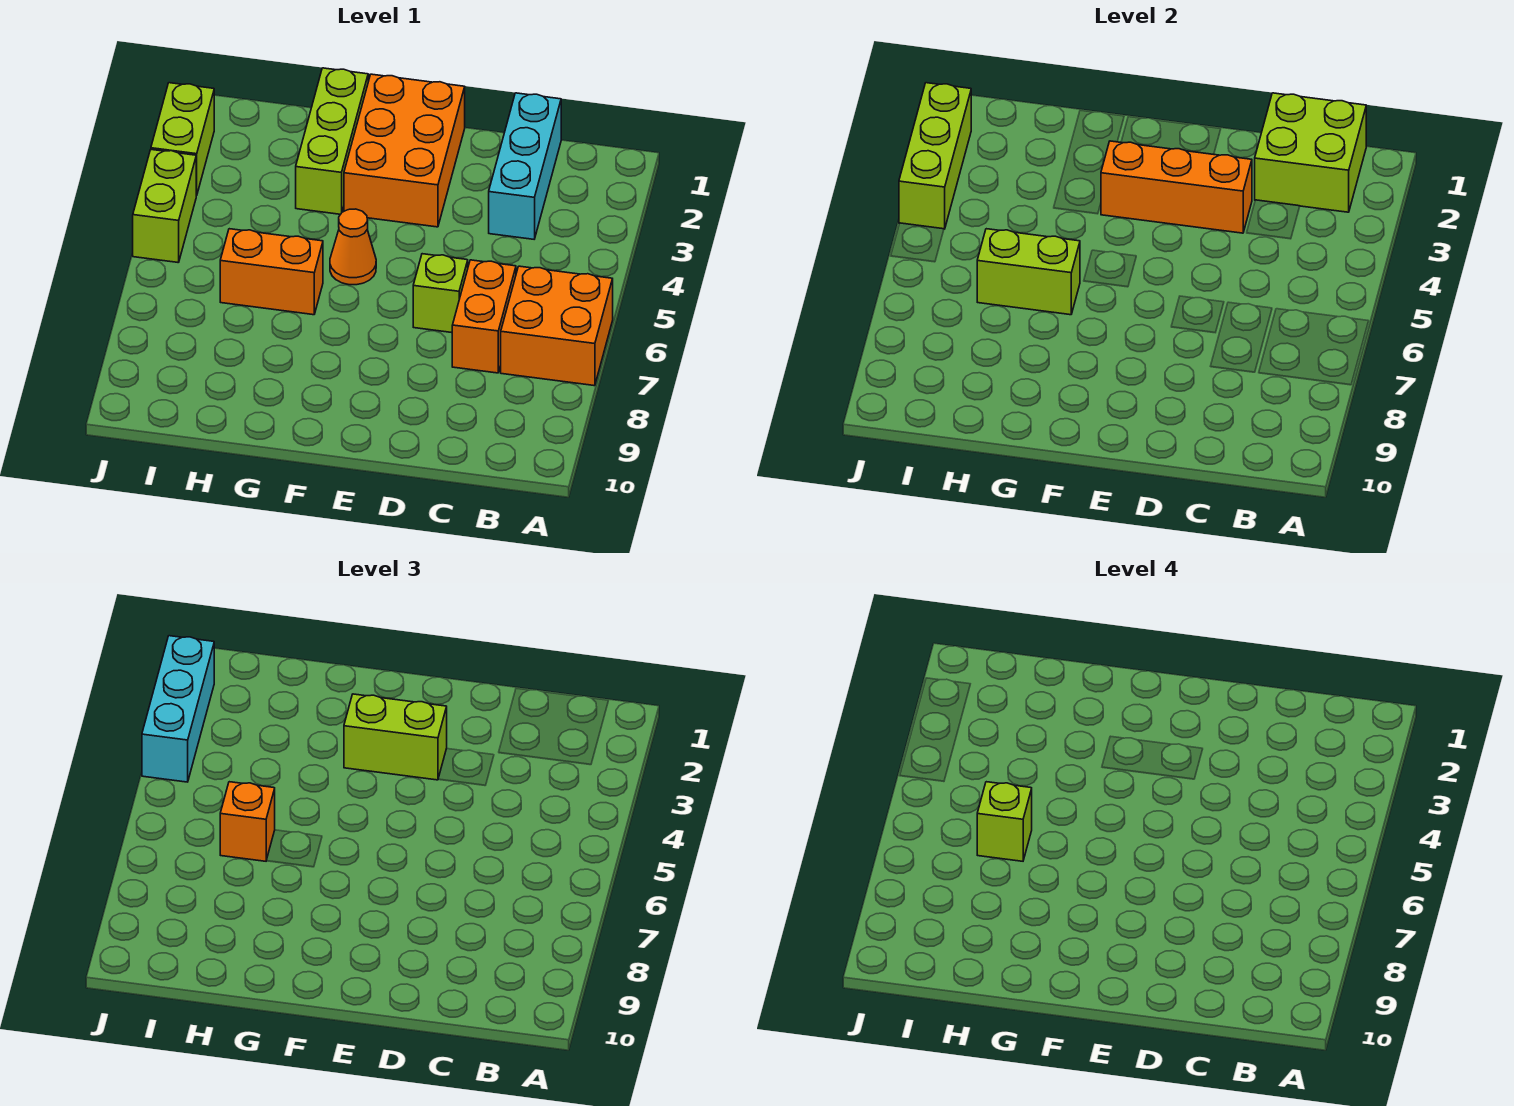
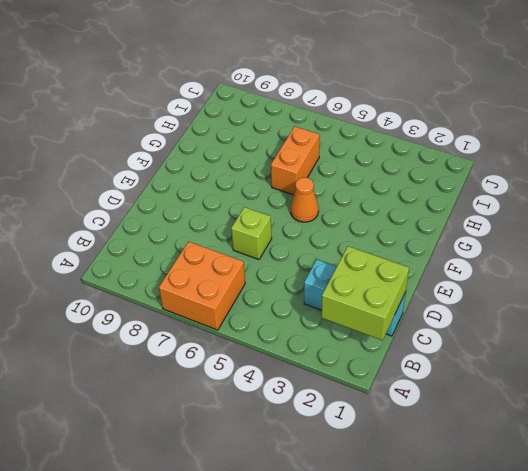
none -> orange brick C6:C7 level 1
none -> orange brick E1:F3 level 1
none -> lime brick G1:G3 level 1

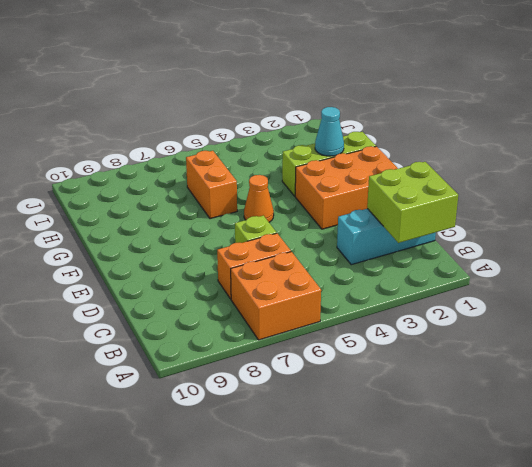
cyan cone G2 level 2 -> none
none -> lime brick J2:J3 level 1
none -> lime brick J4:J5 level 1
none -> orange brick D3:F3 level 2

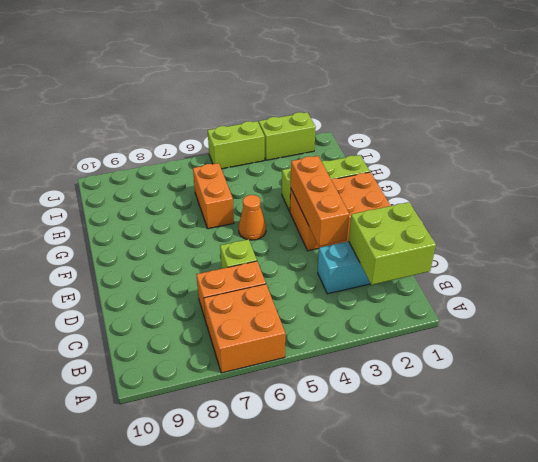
none -> lime brick G6:H6 level 2
none -> lime brick J2:J4 level 2
none -> lime brick E3:F3 level 3

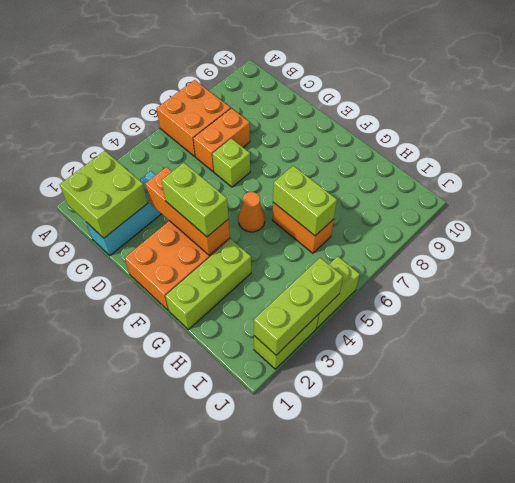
none -> orange brick H6 level 3
none -> cyan brick J2:J4 level 3
none -> lime brick H6 level 4

